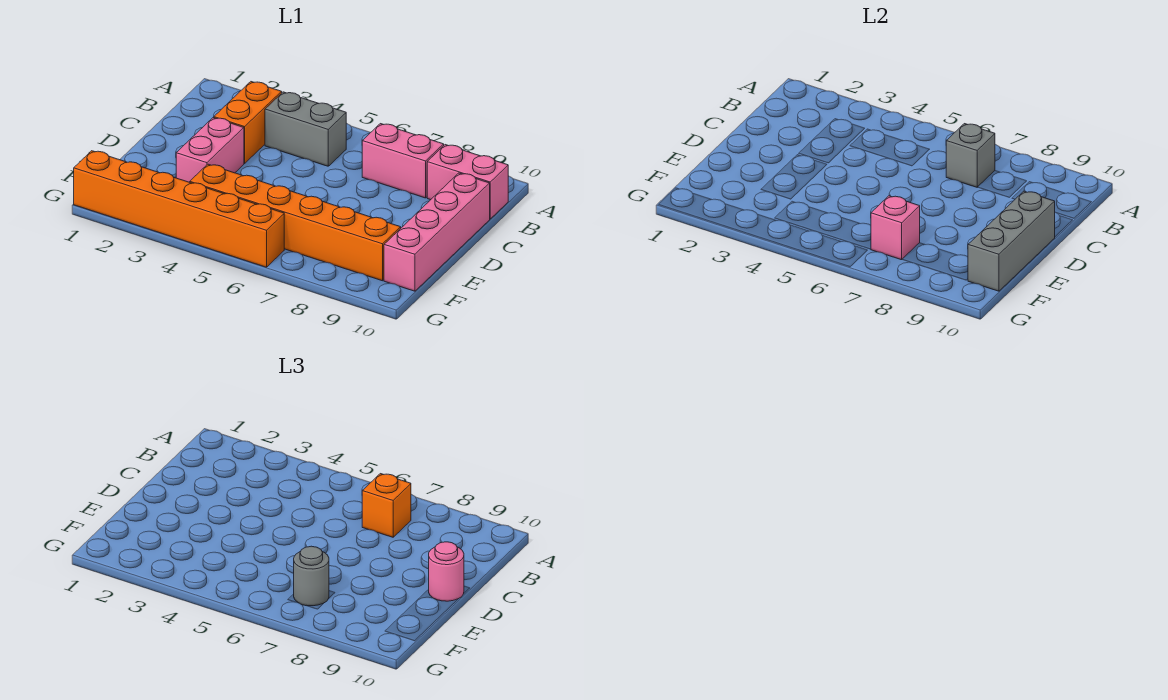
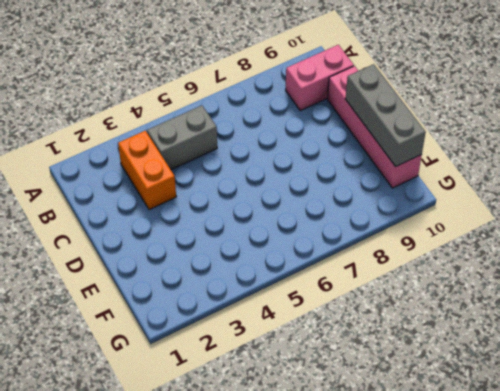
none -> pink brick B7:B8 level 1
none -> pink brick D3:E3 level 1
none -> orange brick F4:F9 level 1

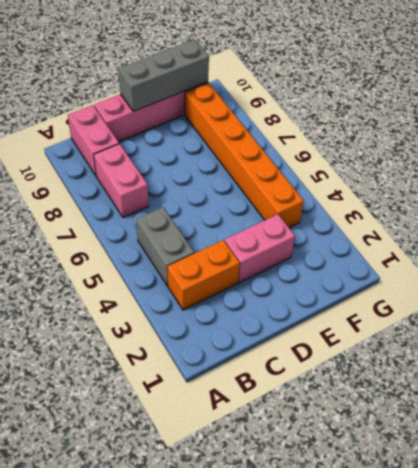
none -> orange brick G1:G6 level 1
none -> grey brick B7 level 2
none -> pink brick F7 level 2

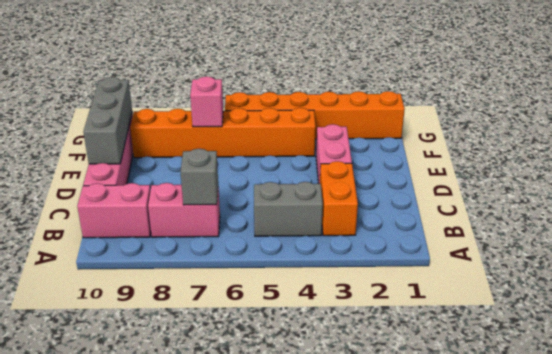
none -> orange brick B7 level 3
none -> pink round brick D10 level 3
none -> grey round brick F7 level 3

